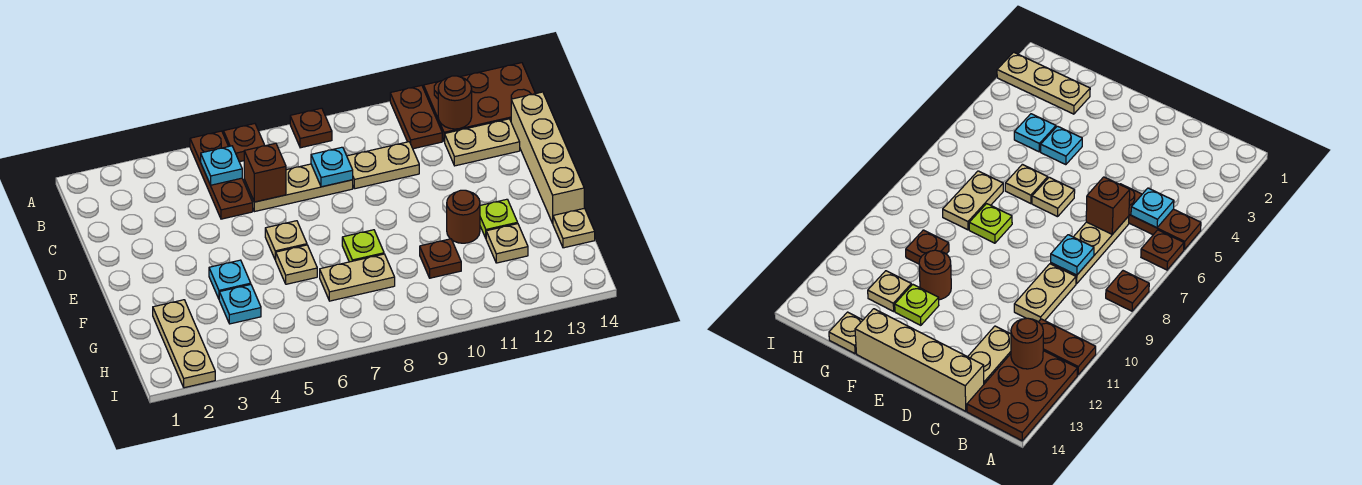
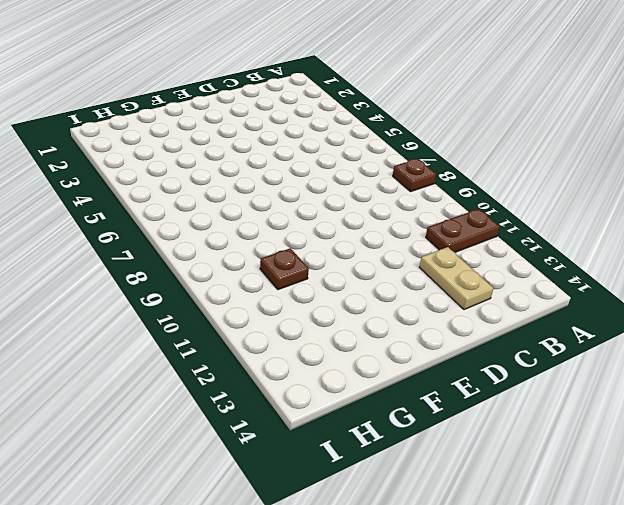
none -> brown plate A5:C5 level 1
none -> brown plate A6 level 1
none -> brown plate A12:B14 level 1

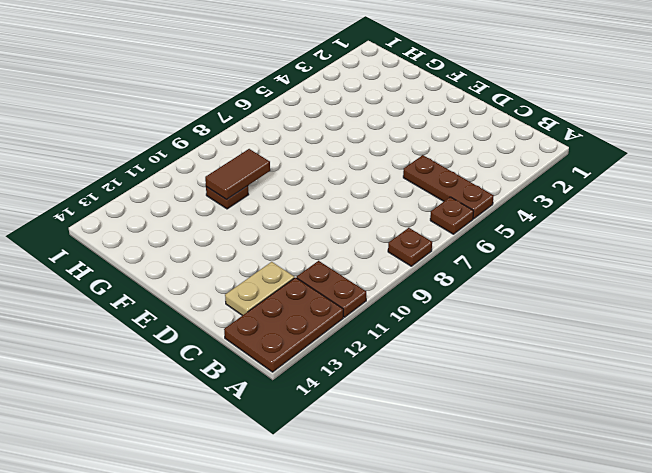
brown tile G9:G10 level 2 -> none
none -> tan plate C6:C8 level 1
none -> tan plate C9:C10 level 1
none -> tan brick C14:F14 level 1

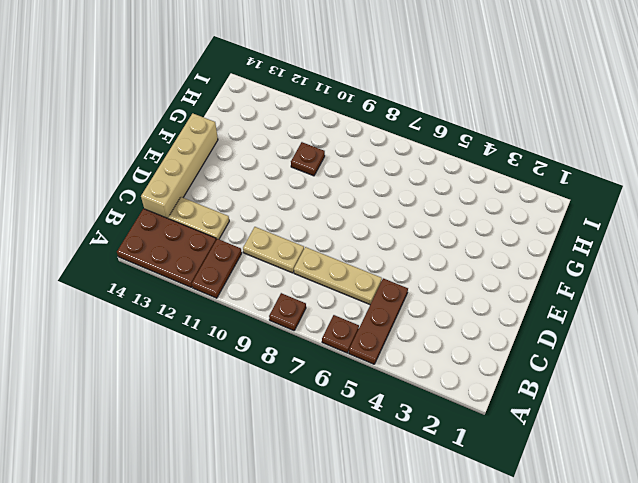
none -> tan plate E6 level 1
none -> cyan plate F4 level 1
none -> tan plate F6 level 1

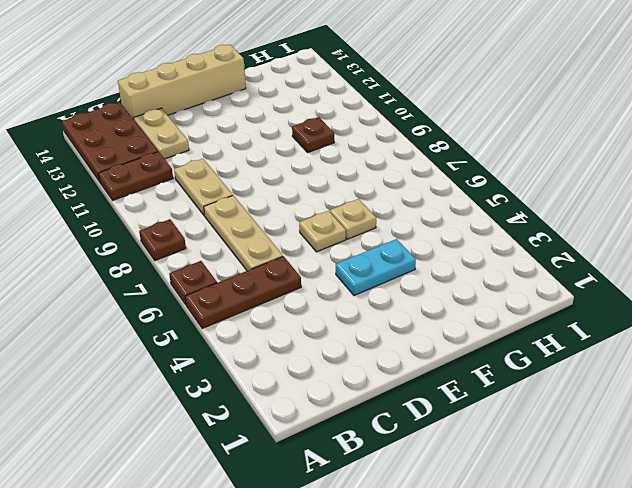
cyan plate E4:F4 level 1 -> cyan plate F4 level 1
none -> lime plate F8 level 1
none -> brown round brick F11 level 1
none -> lime plate F12 level 1

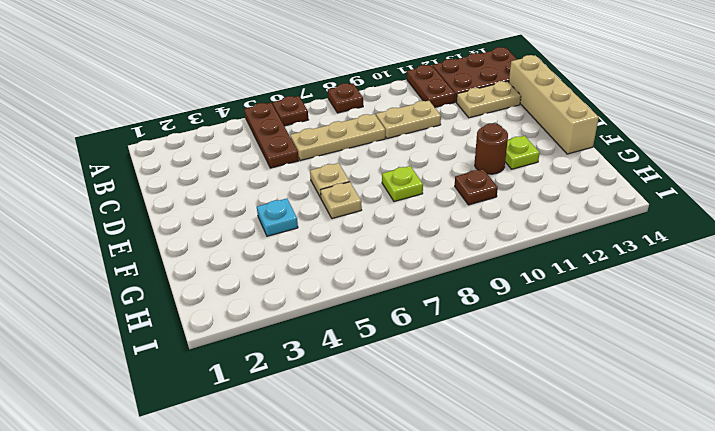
none -> tan plate G2:I2 level 1
none -> cyan plate G4 level 1
none -> tan plate G7:G8 level 1

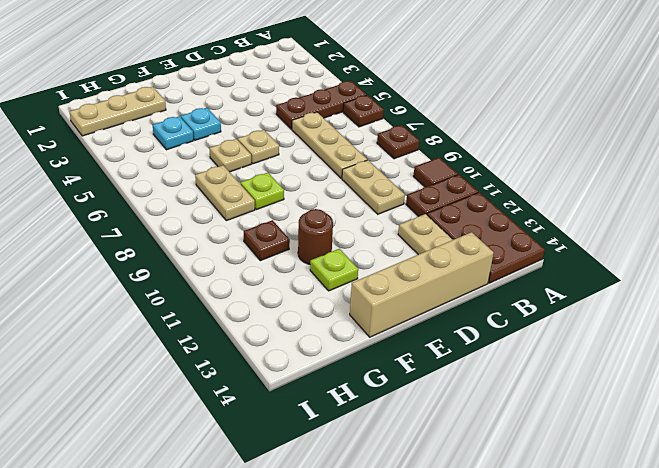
brown tile A10 level 1 -> none
none -> tan plate G12 level 1
none -> tan plate G14 level 1
none -> cyan plate B5 level 2

